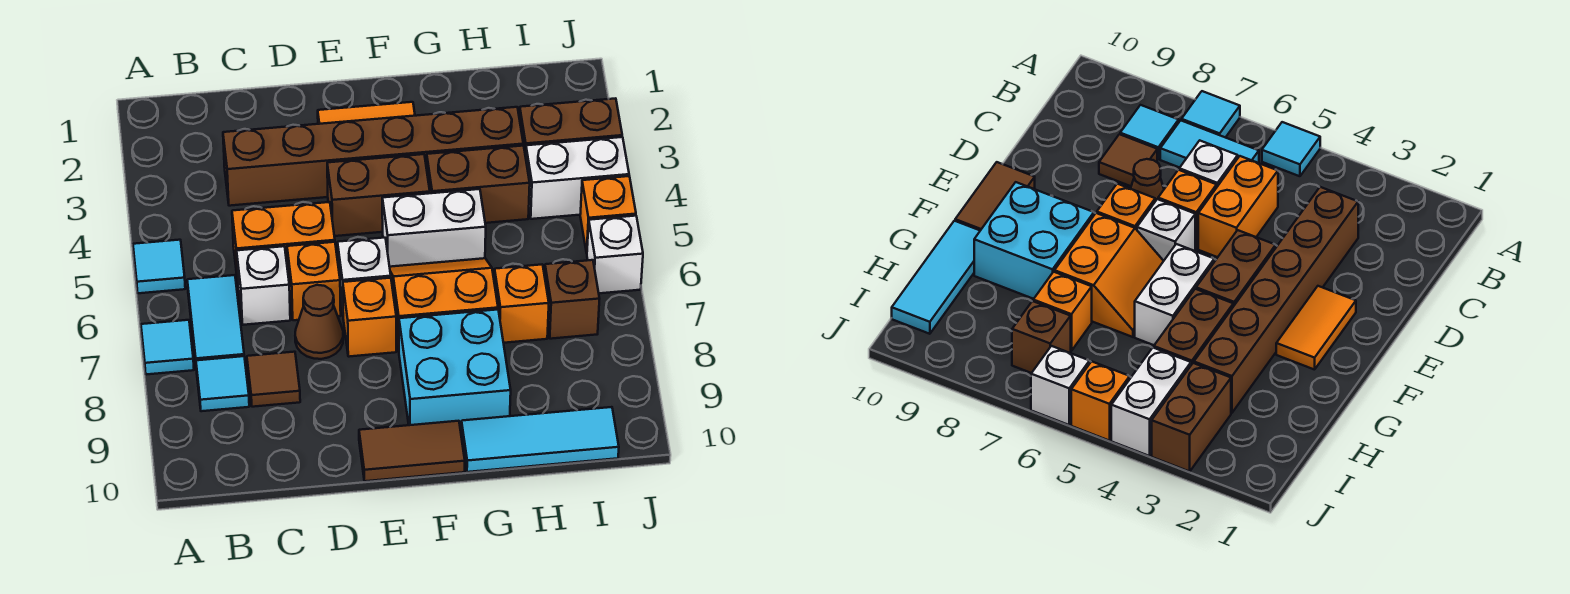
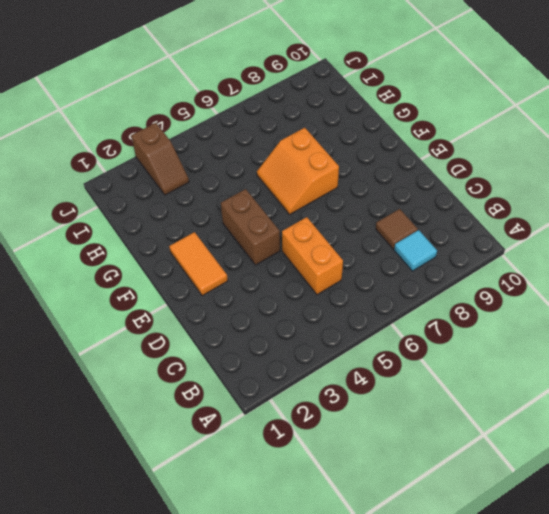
brown slope I3:J3 level 1 top J -> brown brick I3:J3 level 1
none -> cyan tile A5 level 1
none -> cyan tile A7 level 1
none -> cyan tile B6:B7 level 1

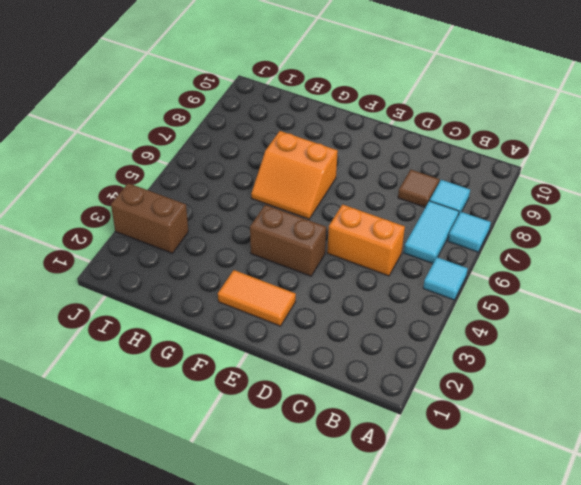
none -> brown brick C3:H3 level 1
none -> white brick C6 level 1
none -> orange brick D6 level 1

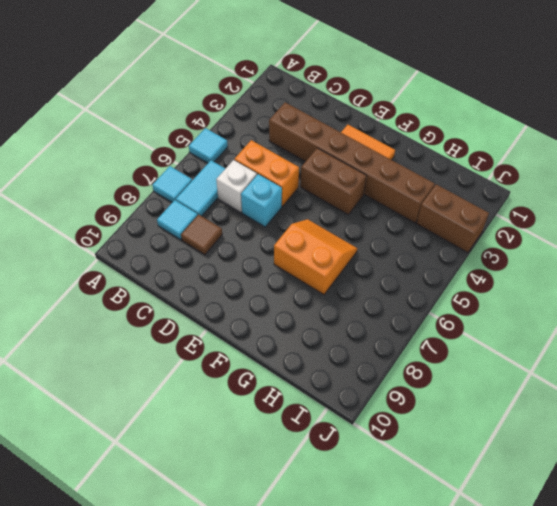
cyan brick D6 level 1 -> orange brick D6 level 1
none -> brown cone D7 level 1
none -> white brick E6 level 1
none -> orange brick E7 level 1

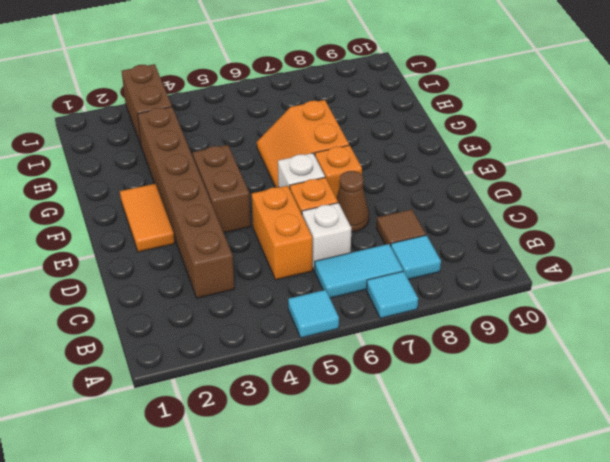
none -> brown tile E10:F10 level 1
none -> white brick F5:G5 level 1
none -> cyan brick F8:G9 level 1

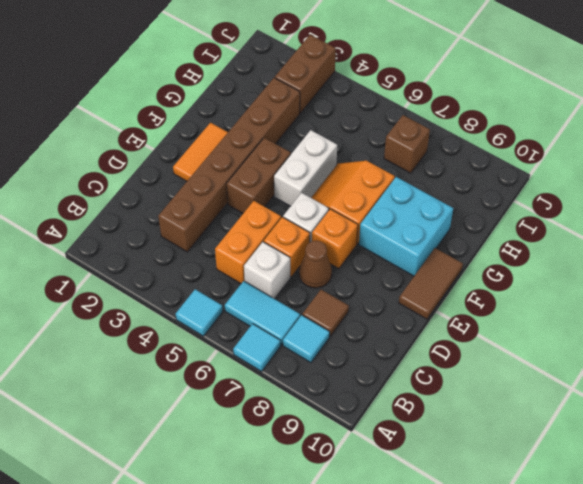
none -> brown brick G4:H4 level 1
none -> cyan tile G10:I10 level 1
none -> orange brick H7 level 1

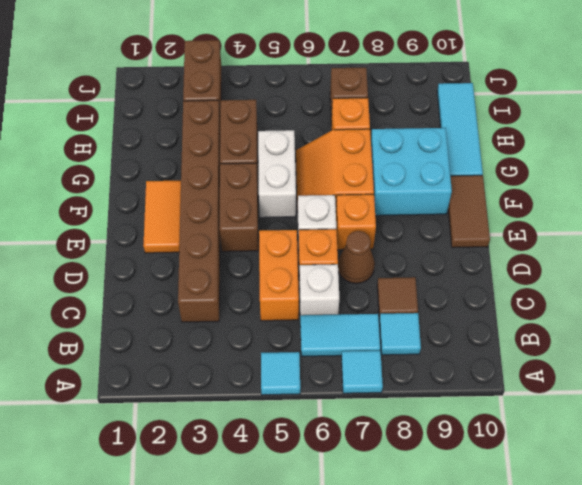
none -> white brick I4:J4 level 1
none -> orange brick J5 level 1
none -> white brick J6 level 1

